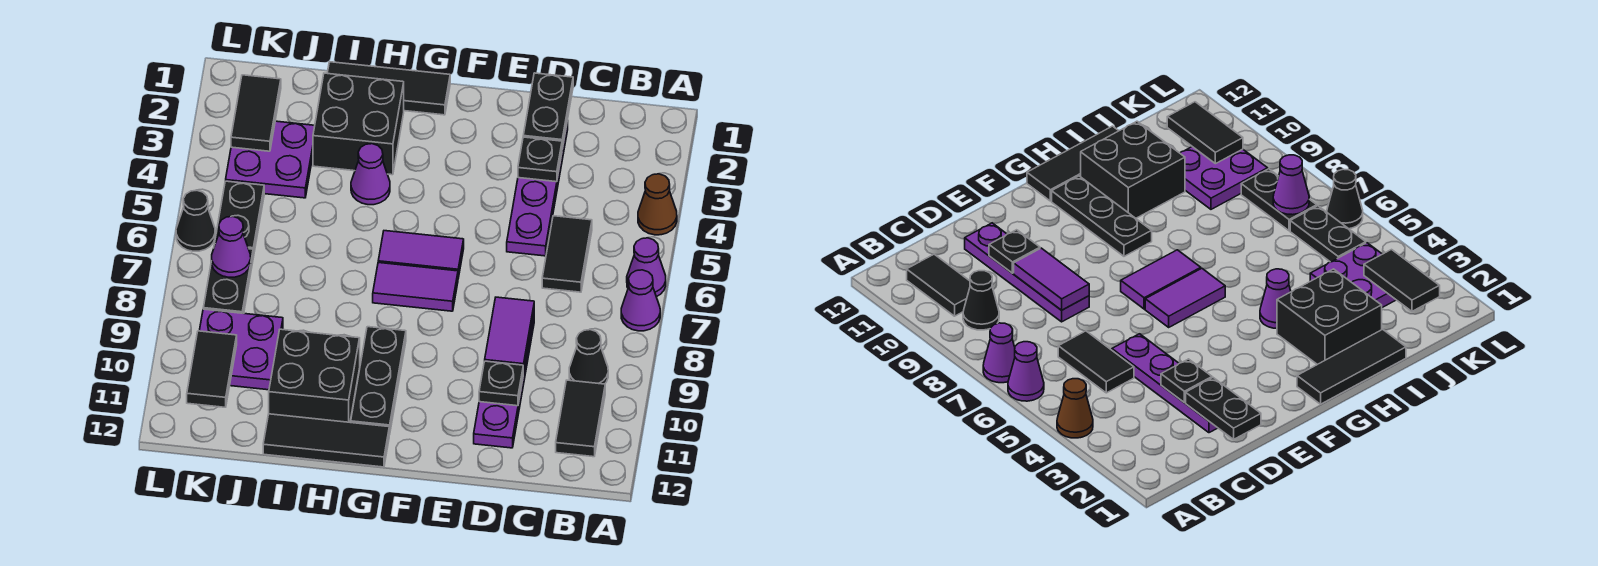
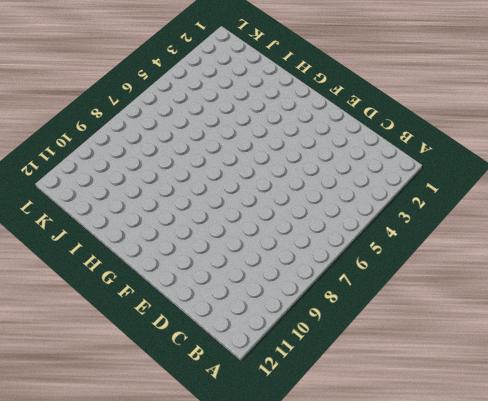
none -> brown cone A4 level 1
none -> purple cone A6 level 1
none -> purple cone A7 level 1

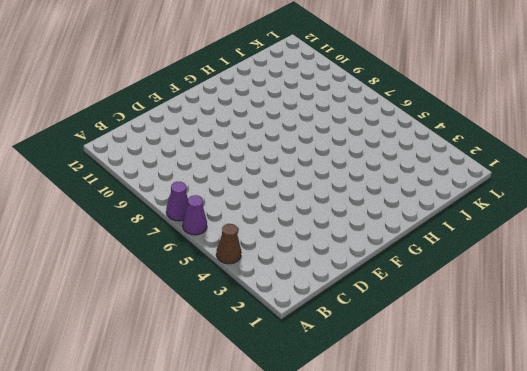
none -> black cone B9 level 1
none -> black tile B10:B11 level 1
none -> black tile C5:C6 level 1

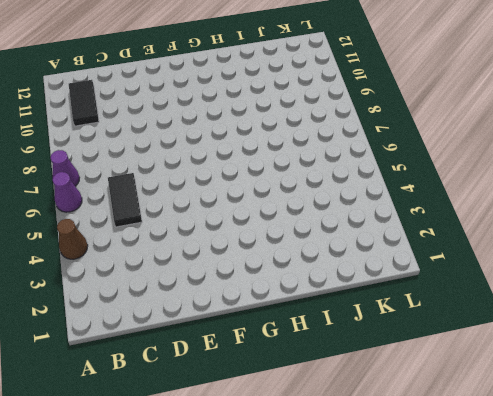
none -> black cone B9 level 1
none -> purple plate D2:D5 level 1
none -> purple plate D8:D11 level 1

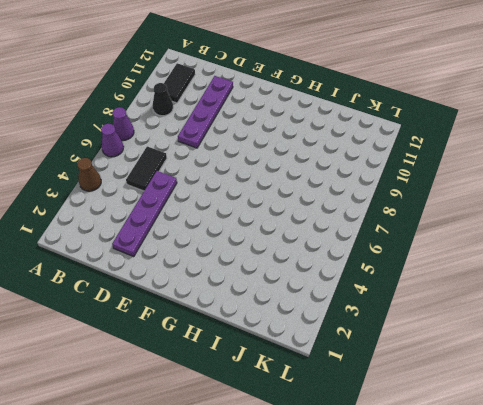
none -> purple tile F6:G6 level 1
none -> purple tile F7:G7 level 1
none -> black tile G1:I1 level 1

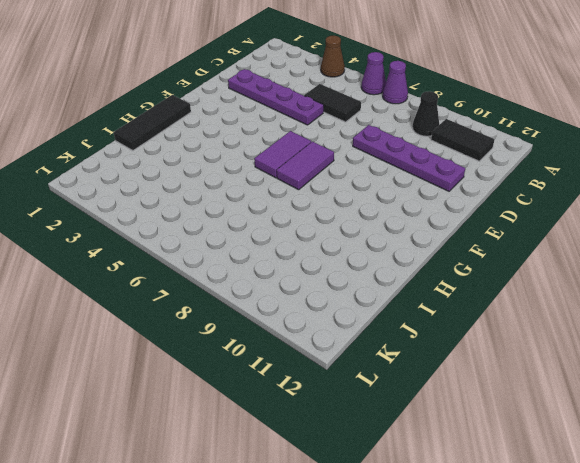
none -> black plate G9:G11 level 1
none -> black tile G12:I12 level 1
none -> black brick H2:I3 level 1

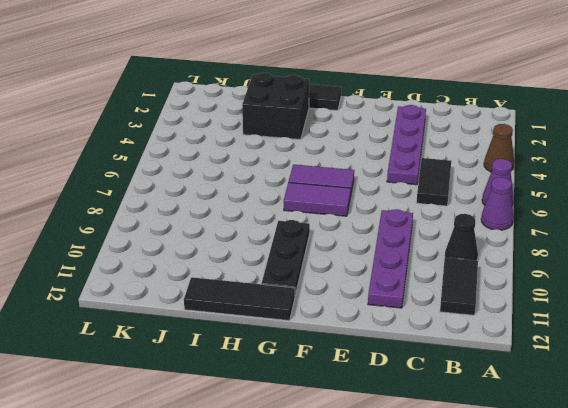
none -> purple cone H4 level 1
none -> black brick H10:I11 level 1
none -> purple plate J3:K4 level 1

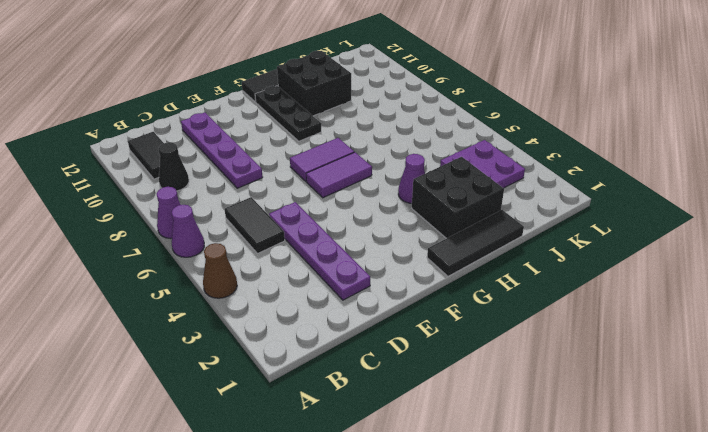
none -> purple plate J9:K10 level 1
none -> black plate K5:K6 level 1
none -> black plate K7:K8 level 1

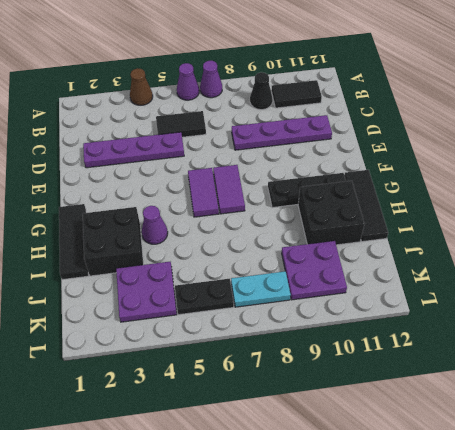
cyan plate K7:K8 level 1 -> black plate K7:K8 level 1
none -> black cone L6 level 1
none -> black plate D1:D2 level 2
none -> black plate D3 level 2

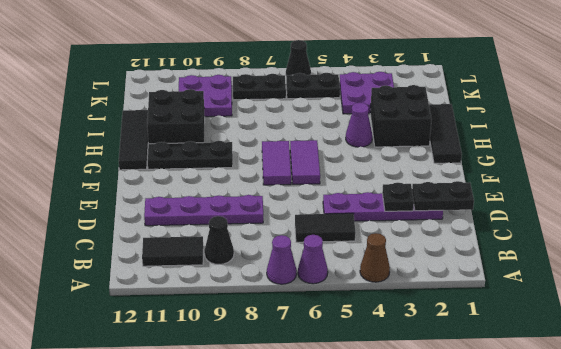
none -> purple tile D8:D9 level 2
none -> black plate D10 level 2
none -> black tile K2:K3 level 2

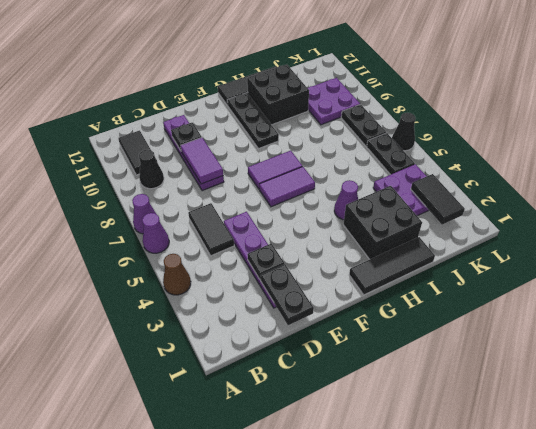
none -> purple cone K7 level 2
none -> black tile K10:K11 level 2

